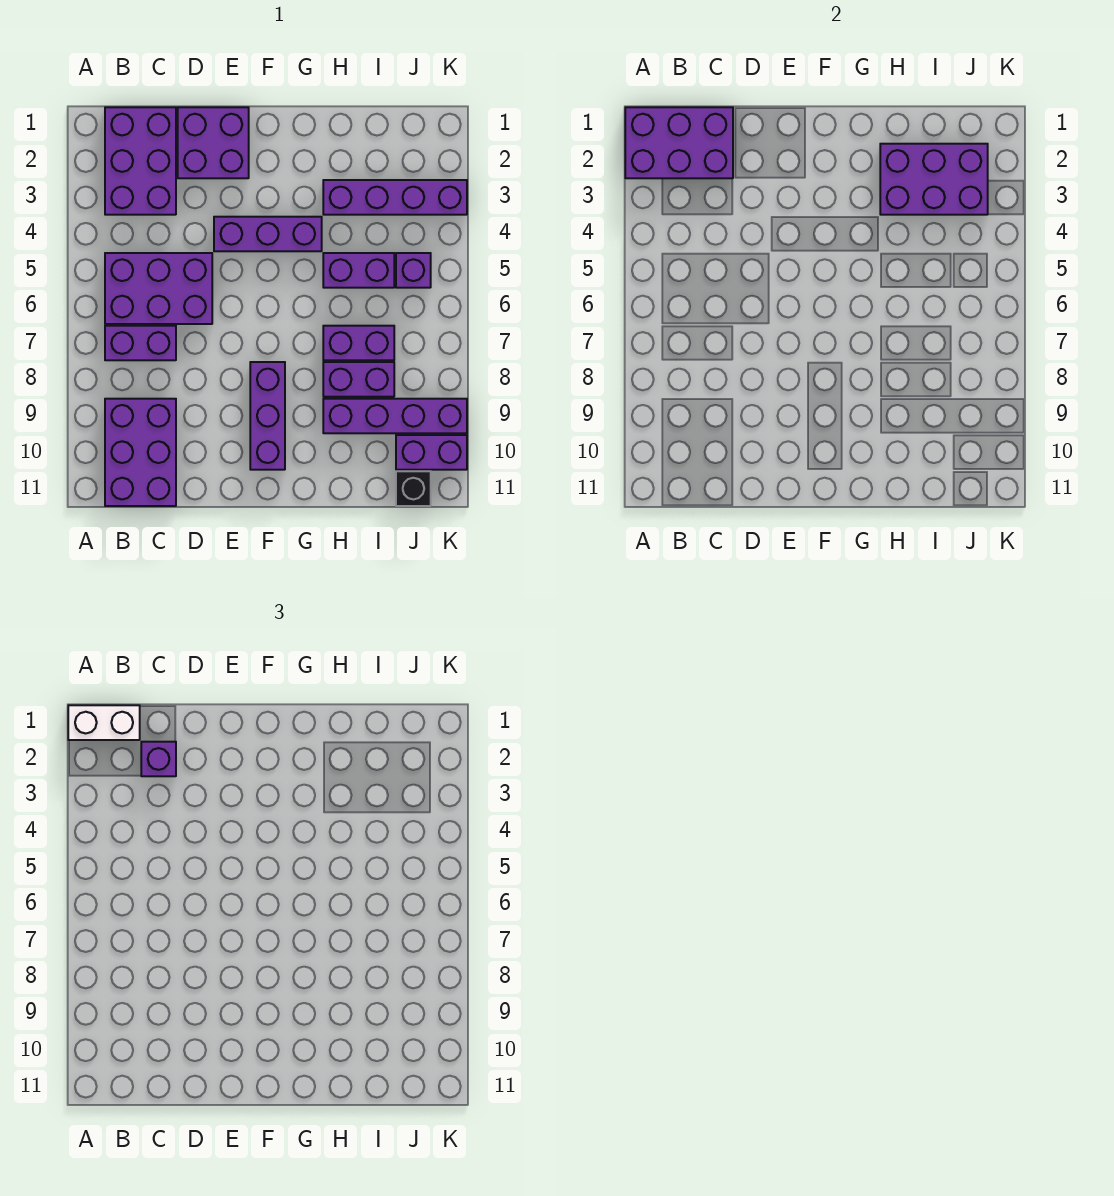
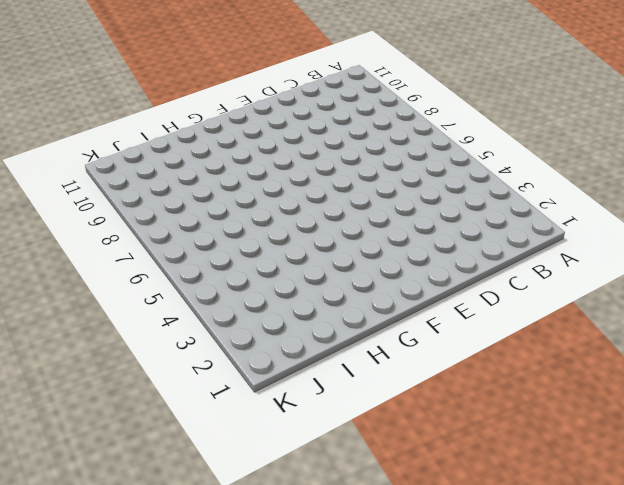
none -> purple brick B1:C3 level 1
none -> purple brick B5:D6 level 1
none -> purple brick B7:C7 level 1

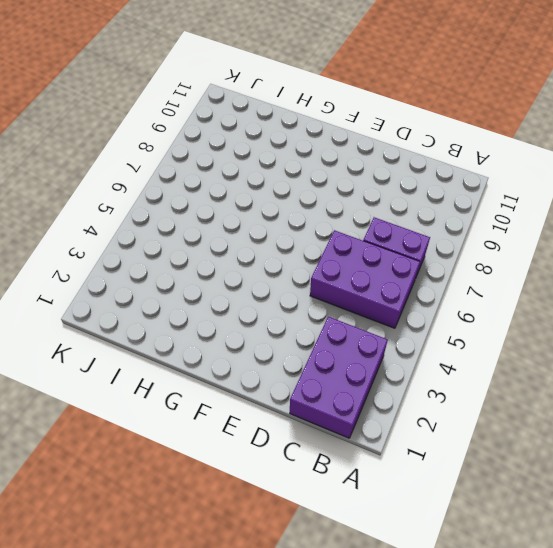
none -> purple brick B9:C11 level 1
none -> purple brick D1:E2 level 1
none -> purple brick E4:G4 level 1

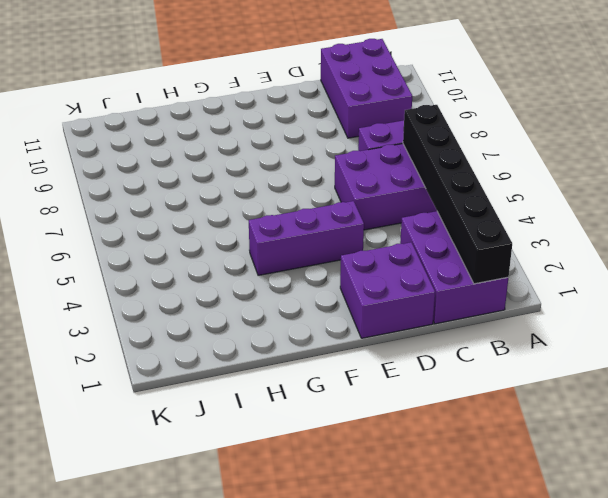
black brick B1:B6 level 2 -> purple brick A1:C2 level 2
none -> purple brick F8:F10 level 1
none -> purple brick H3:K3 level 1
none -> purple brick H5:I5 level 1

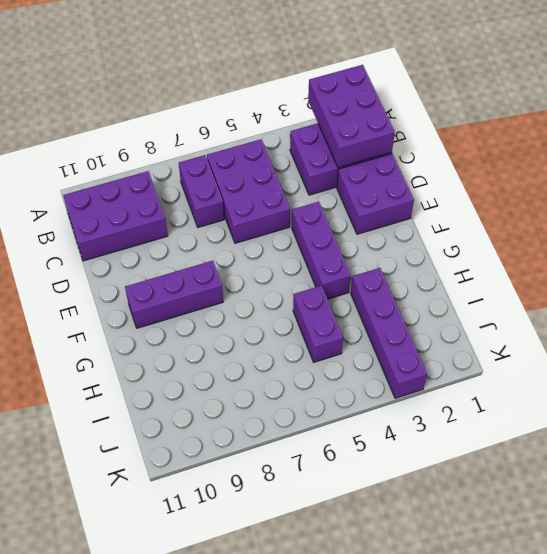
none -> purple brick H7:I7 level 1
none -> purple brick H8:I8 level 1
none -> purple brick H9:K9 level 1

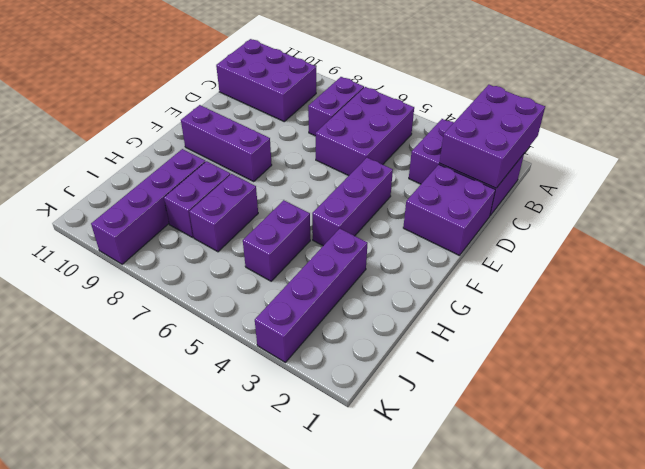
none -> purple brick J5 level 1
none -> purple brick J10:K10 level 1
none -> black brick J11 level 1

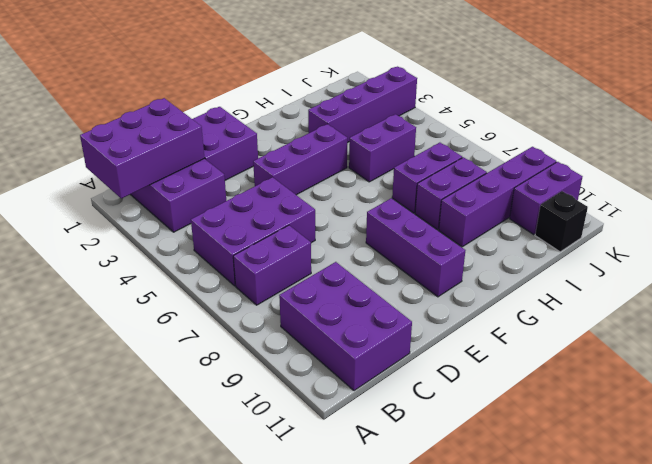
none -> purple brick J5 level 1
none -> purple brick H2:J3 level 2
none -> white brick A1:B1 level 3

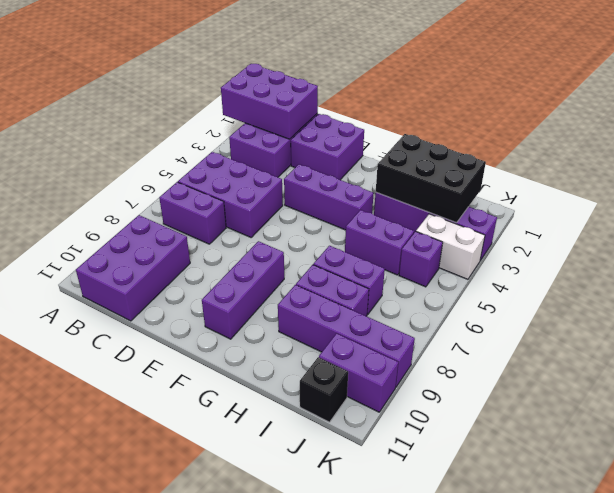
black brick H2:J3 level 2 -> purple brick H2:J3 level 2
white brick J4:K4 level 1 -> white brick A1:B1 level 3
none -> purple brick C2 level 3

